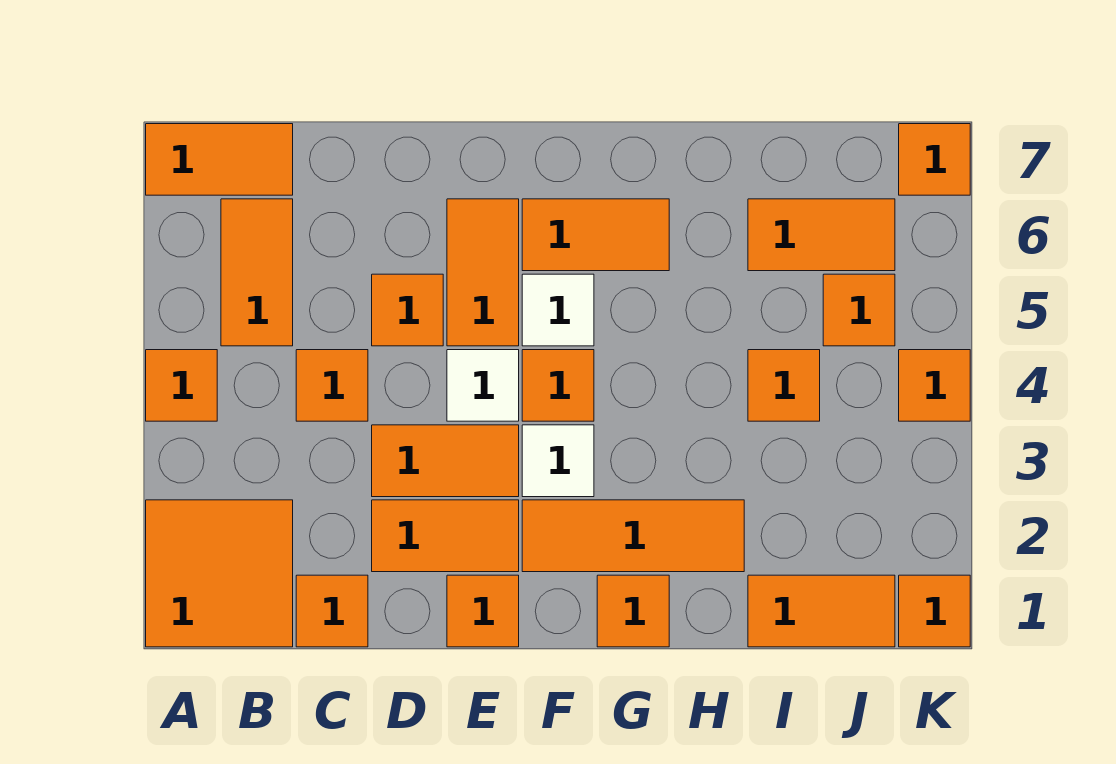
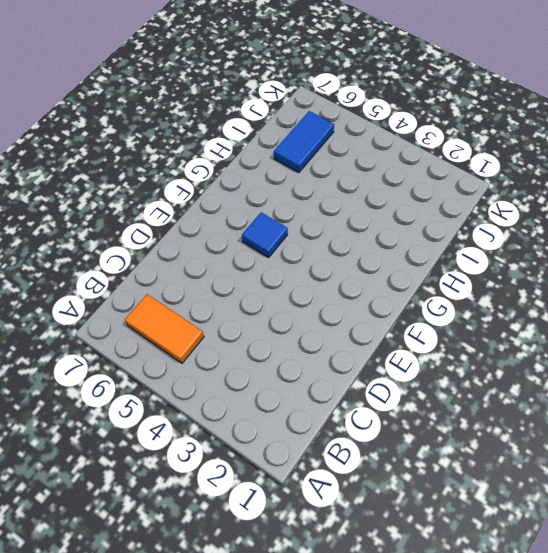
blue tile F5 level 1 -> white tile F5 level 1
blue tile I6:J6 level 1 -> orange tile I6:J6 level 1
none -> orange tile A1:B2 level 1
none -> orange tile A4 level 1
none -> orange tile A7:B7 level 1

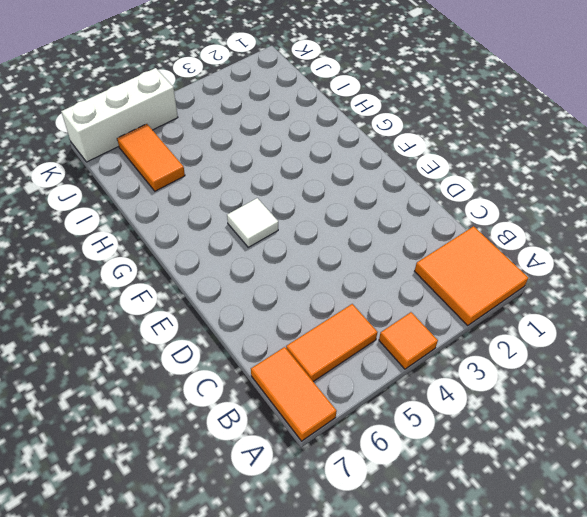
white brick K5:K7 level 1 -> orange tile K7 level 1
none -> orange tile C1 level 1
none -> orange tile C4 level 1
none -> orange tile D2:E2 level 1

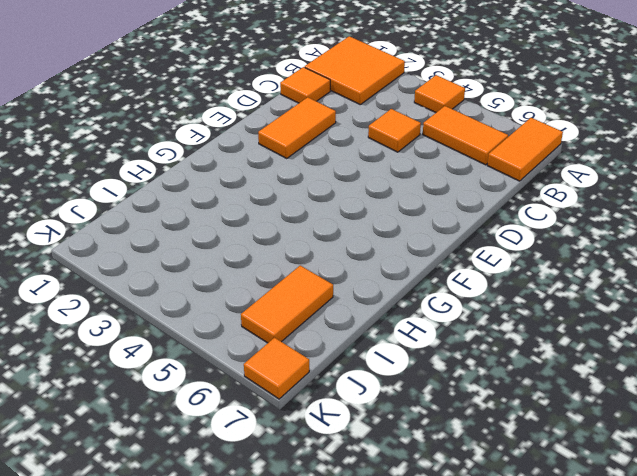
none -> orange tile D3:E3 level 1
none -> orange tile D5 level 1
none -> orange tile E1 level 1

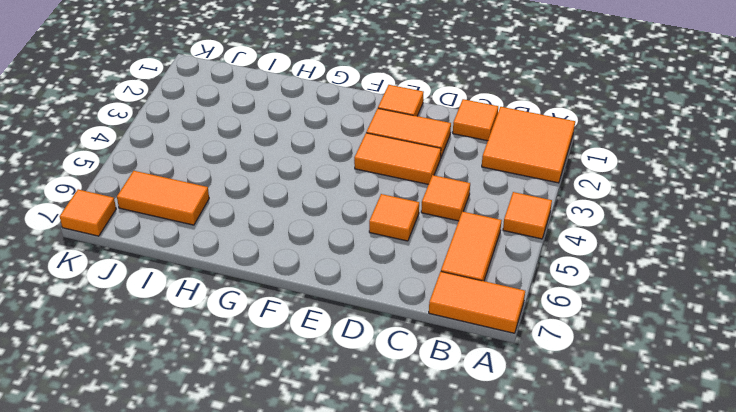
none -> white tile E4 level 1
none -> orange tile E5:E6 level 1
none -> orange tile F2:H2 level 1

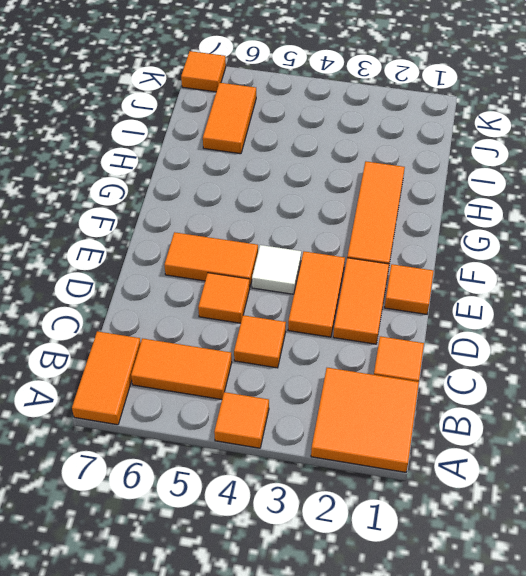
none -> white tile F3 level 1
none -> orange tile F4 level 1
none -> white tile F5 level 1

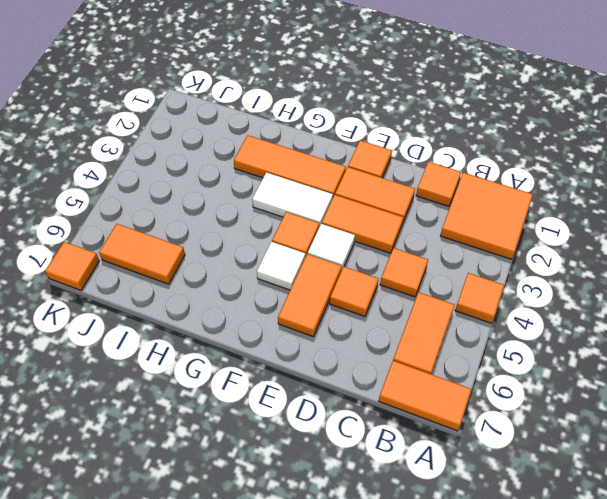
white tile F3:G3 level 1 -> white tile F3 level 1
none -> orange tile F6:G6 level 1
none -> orange tile G1 level 1
none -> orange tile I1:J1 level 1

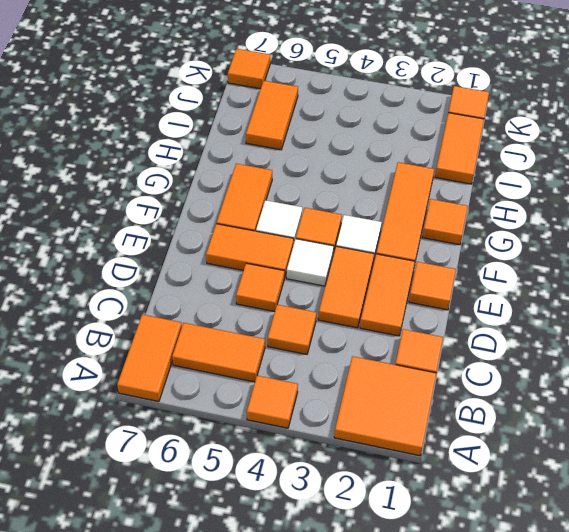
none -> orange tile I4 level 1
none -> orange tile J5 level 1
none -> orange tile K4 level 1

